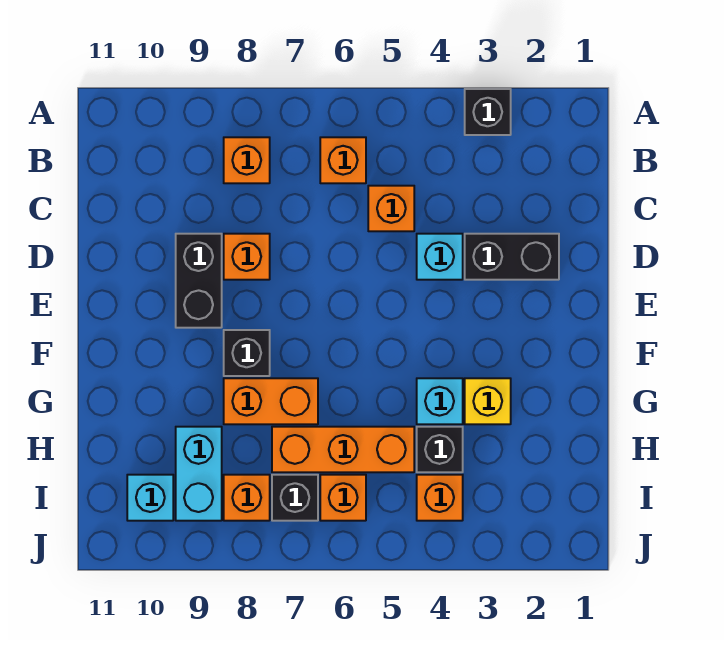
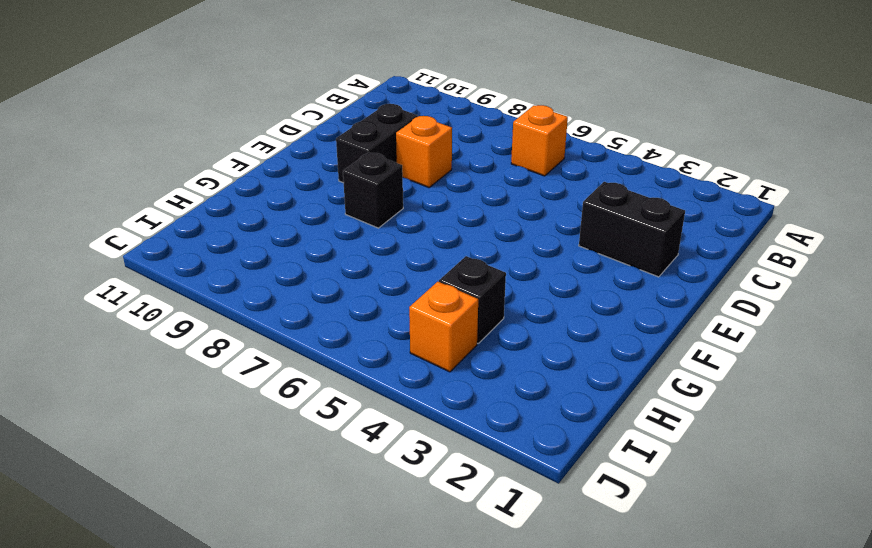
none -> black brick A3 level 1
none -> orange brick B8 level 1
none -> orange brick C5 level 1

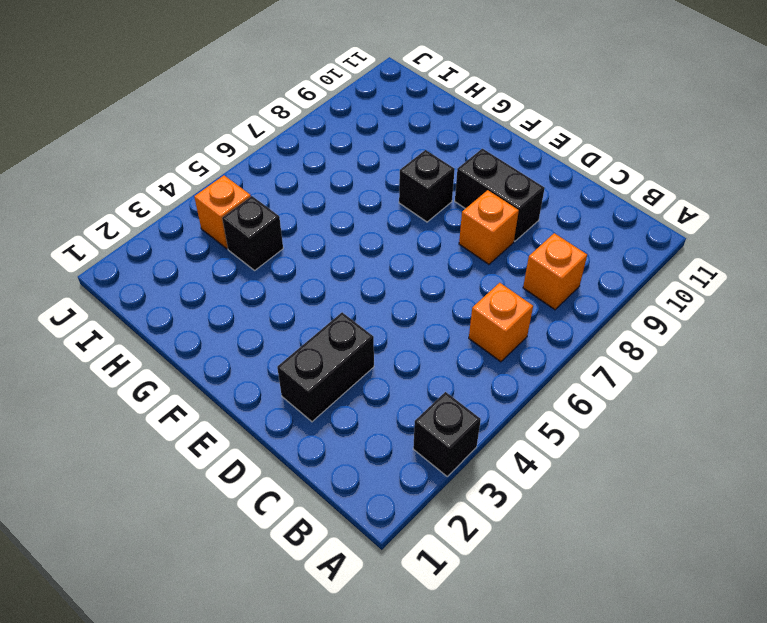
none -> orange brick C5 level 1
none -> cyan brick D4 level 1
none -> yellow brick G3 level 1

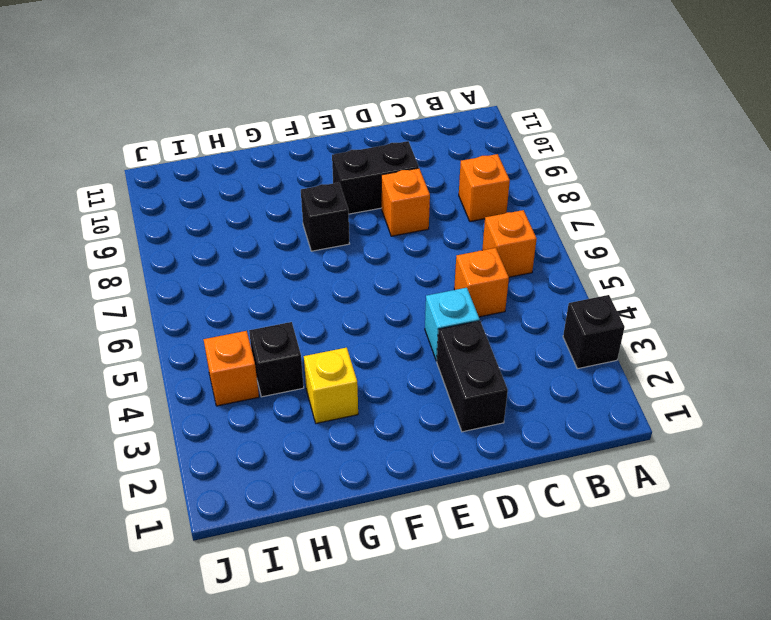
none -> cyan brick G4 level 1
none -> orange brick G7:G8 level 1
none -> orange brick H5:H7 level 1

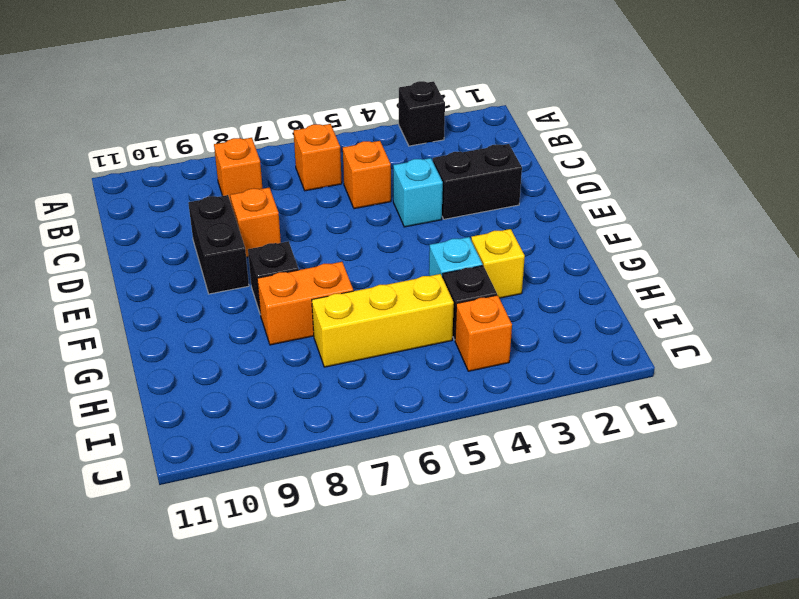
yellow brick H5:H7 level 1 -> orange brick H5:H7 level 1
none -> cyan brick H9:I9 level 1
none -> orange brick I6 level 1
none -> black brick I7 level 1

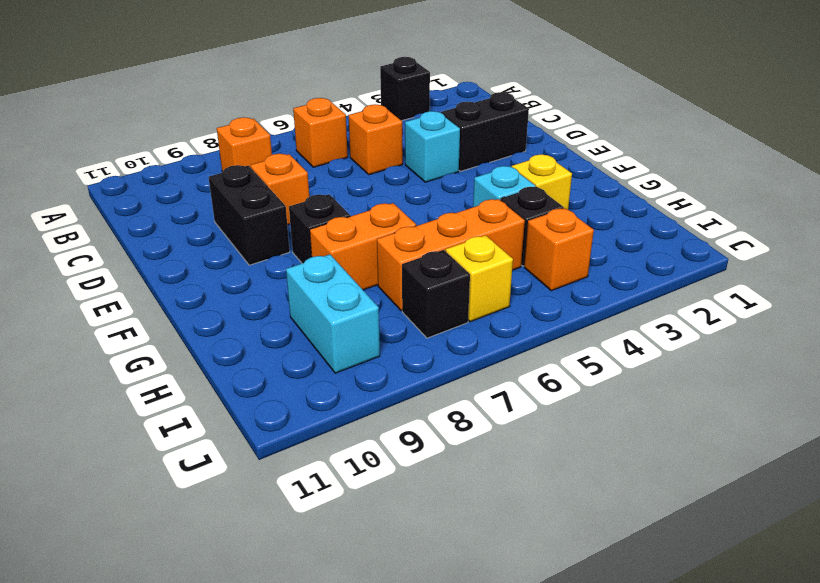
yellow brick I6 level 1 -> orange brick I6 level 1
none -> orange brick I8 level 1
none -> cyan brick I10 level 1

